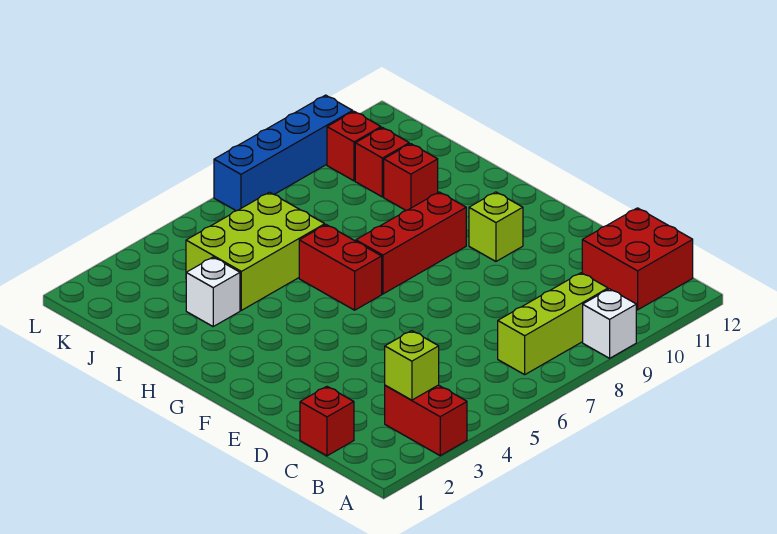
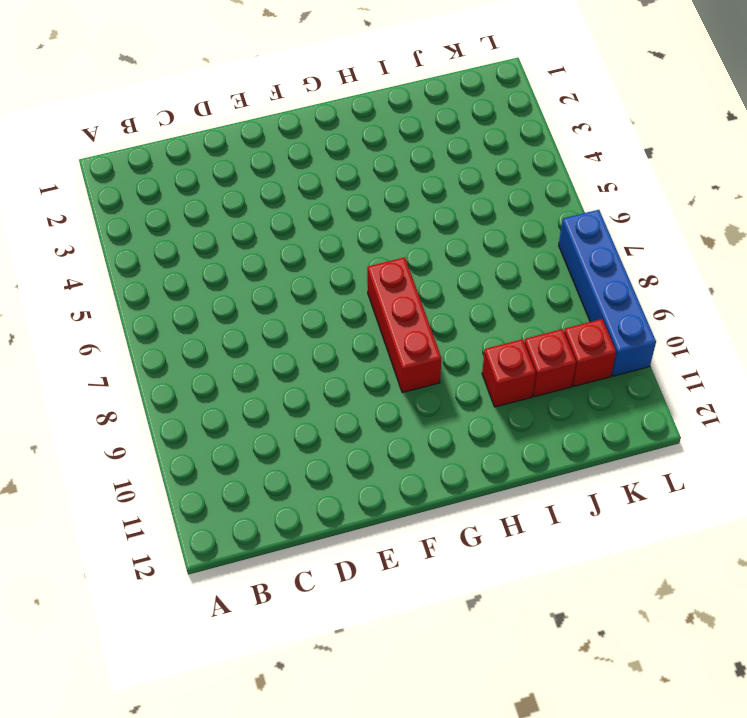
none -> red brick A3:B3 level 1
none -> white brick A9 level 1
none -> lime brick B7:B9 level 1

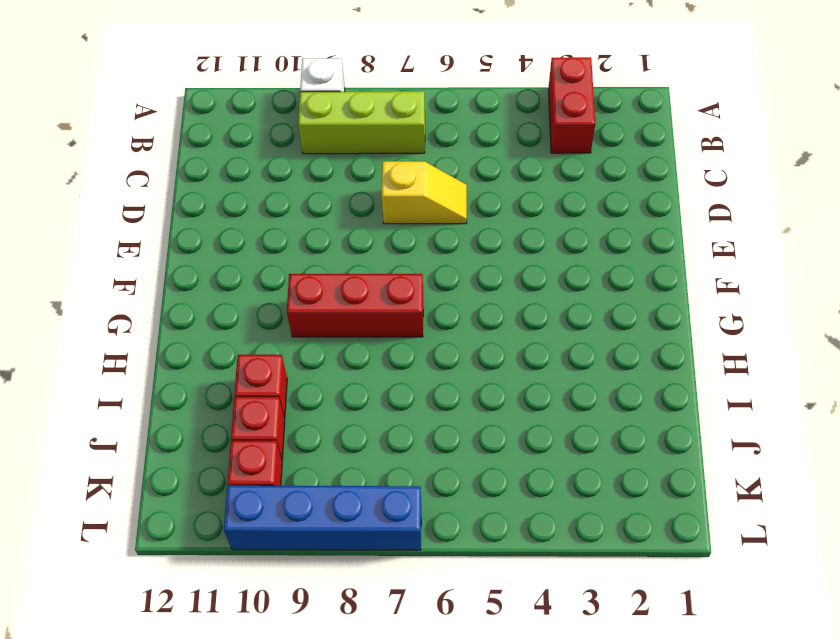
yellow slope D6:D7 level 1 top 7 -> none
none -> red brick B11:C12 level 1
none -> red brick C1 level 1
none -> lime brick F10 level 1

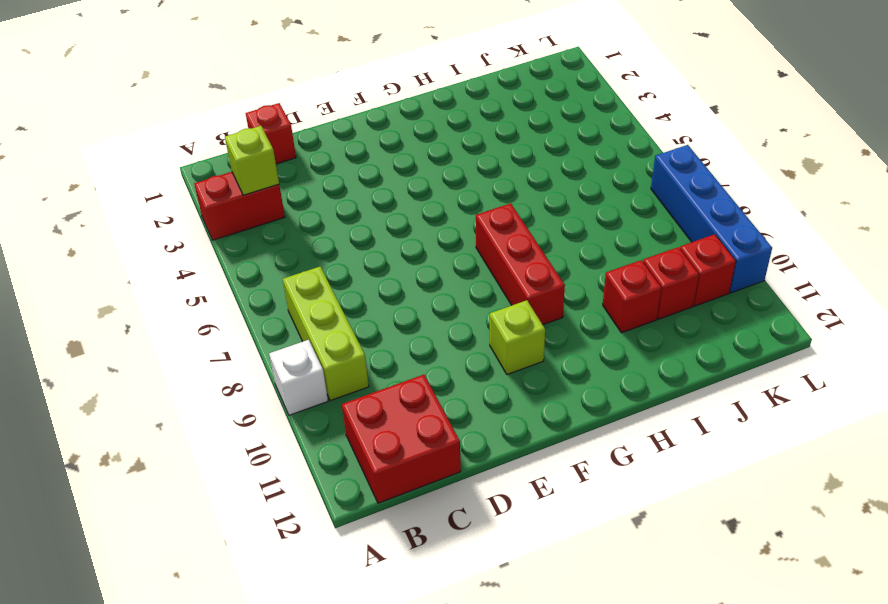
none -> red brick G6:H6 level 1
none -> white brick I3 level 1
none -> lime brick I4:J6 level 1

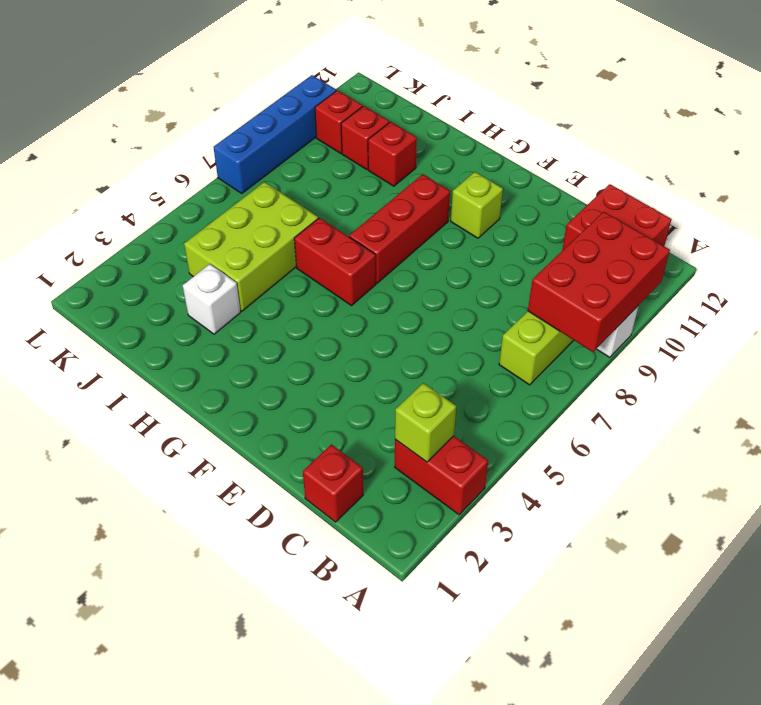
red brick A8:B10 level 2 -> none

